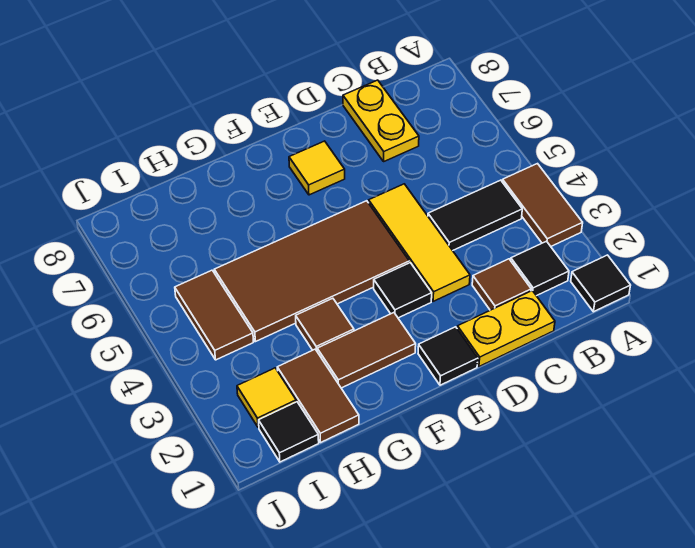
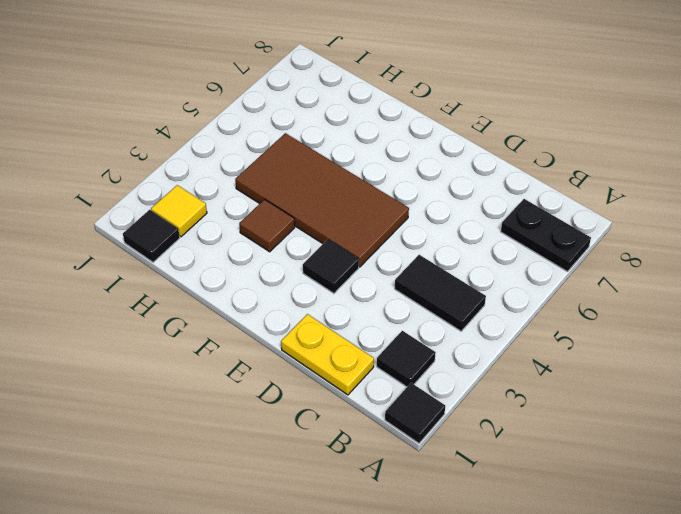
black plate A7:B7 level 1 -> none
none -> brown tile A3:A4 level 1
none -> brown tile C2 level 1
none -> yellow plate C7:C8 level 1

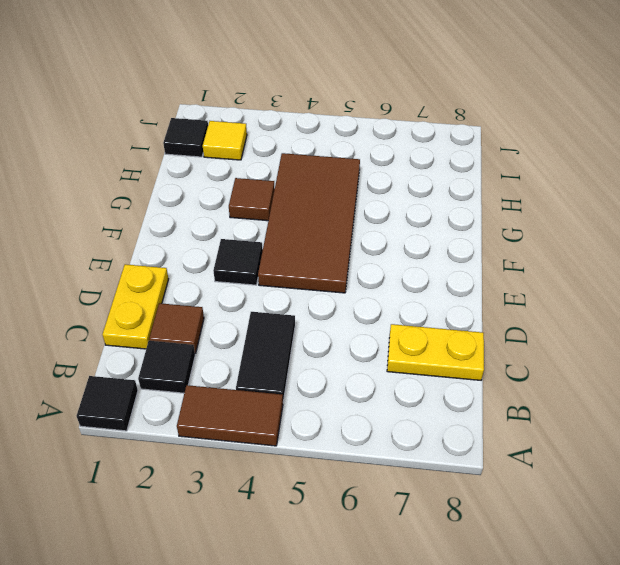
none -> yellow tile D3:D5 level 1
none -> black tile E1 level 1
none -> yellow tile E7 level 1

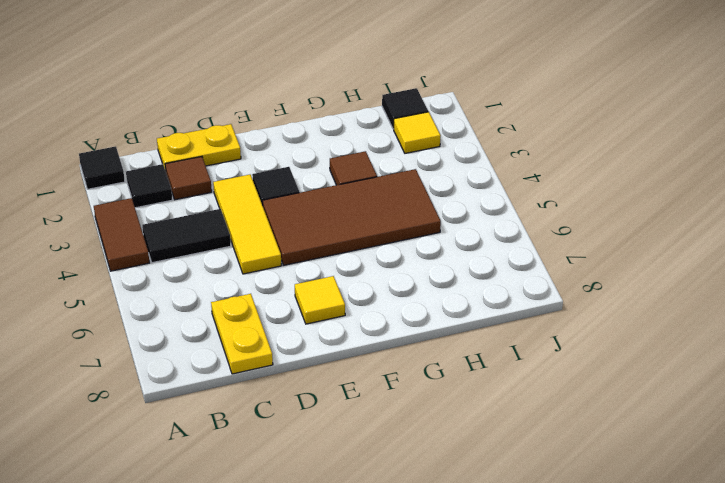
none -> black tile E1 level 1
none -> brown tile F2:G2 level 1
none -> brown tile H1:H2 level 1

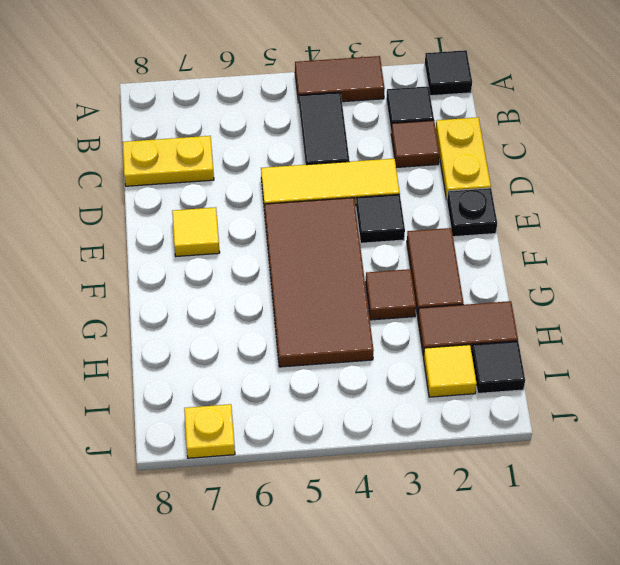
black plate E1 level 1 -> black tile E1 level 1
yellow plate J7 level 1 -> none
none -> brown tile I4:I5 level 1

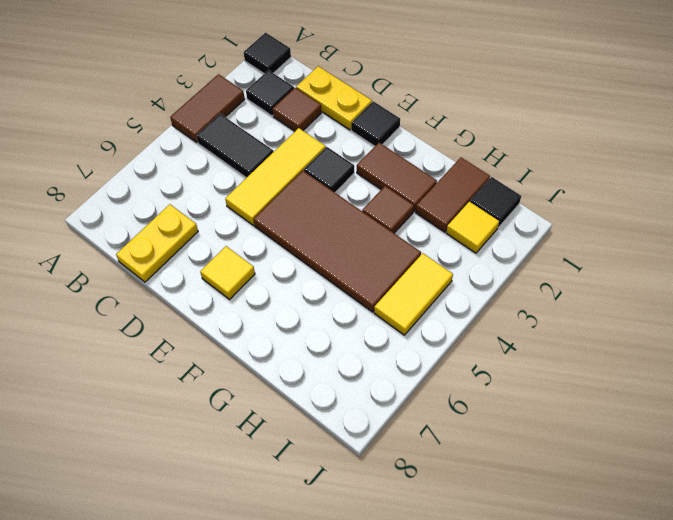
yellow tile I4:I5 level 1 -> brown tile I4:I5 level 1

